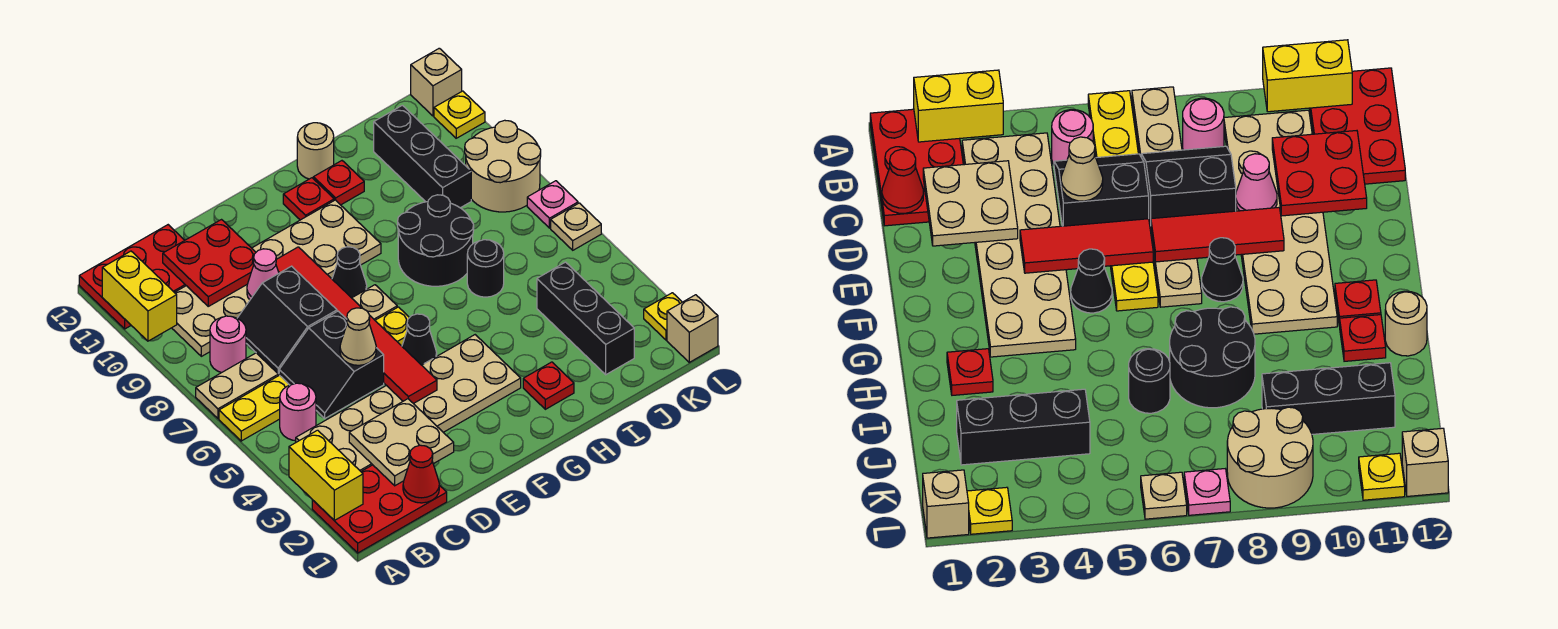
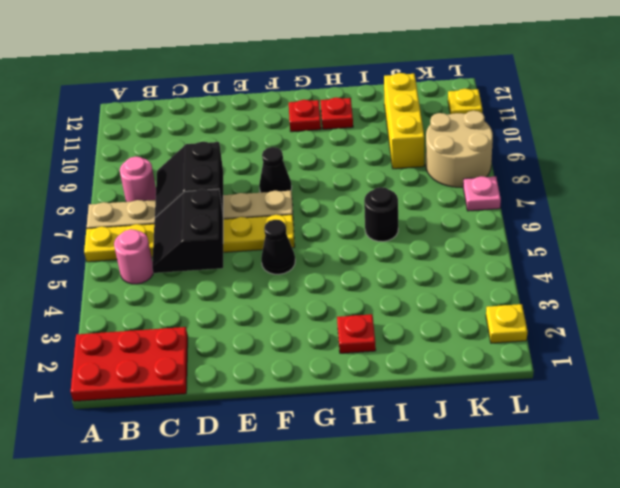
yellow brick J9:J11 level 1 -> black brick J9:J11 level 1
none -> red plate A11:C12 level 1
none -> tan plate B3:G4 level 1
none -> tan plate B9:G10 level 1
none -> black round brick H7:I8 level 1

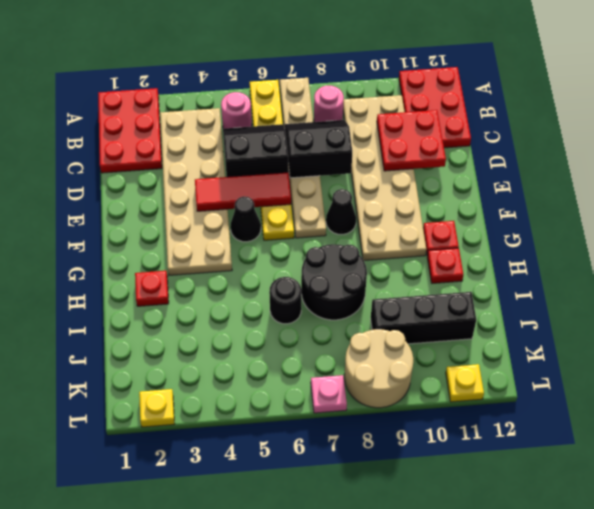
none -> tan round brick H12 level 1
none -> black brick J2:J4 level 1
none -> tan brick L1 level 1
none -> tan plate L6 level 1

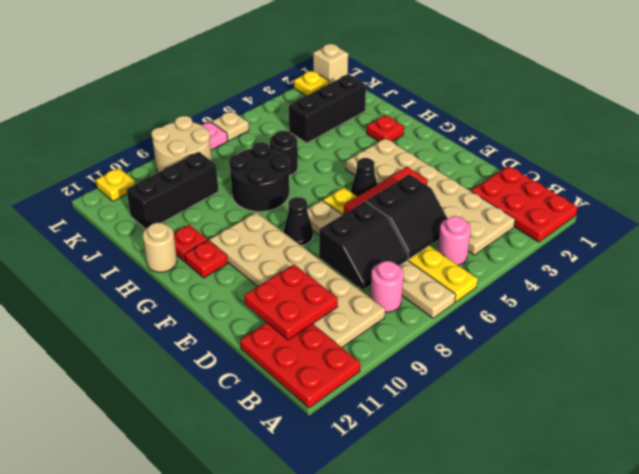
none -> tan brick L12 level 1
none -> yellow brick A2:A3 level 2
none -> yellow brick A10:A11 level 2
none -> red cone C1 level 2

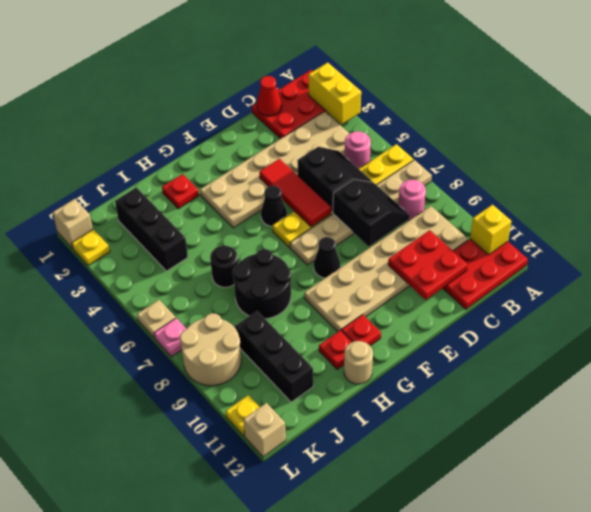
yellow brick A11 level 2 -> yellow brick A10:A11 level 2
none -> tan plate C2:D3 level 2
none -> pink cone D9 level 2
none -> red tile E7:E9 level 2
none -> tan cone D5 level 3

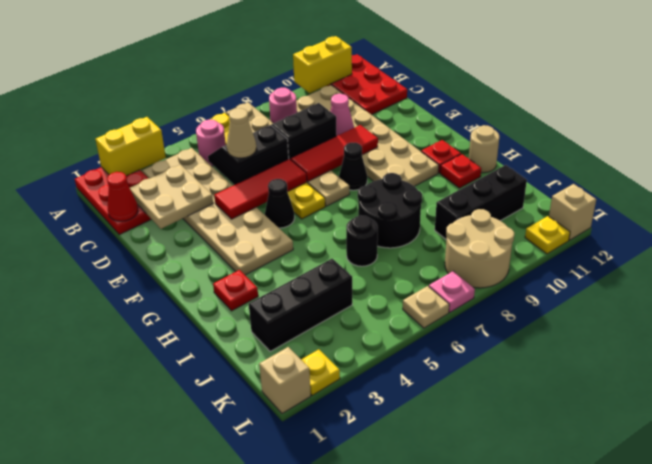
none -> red plate C10:D11 level 2

